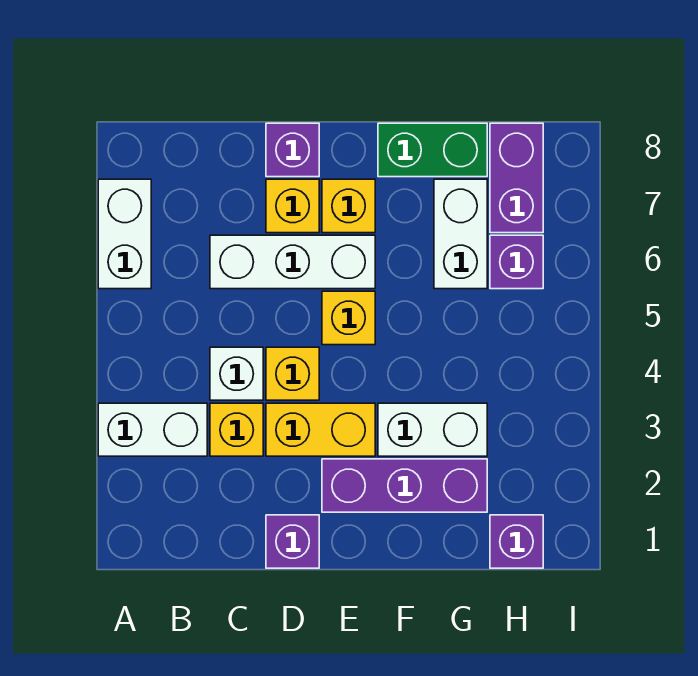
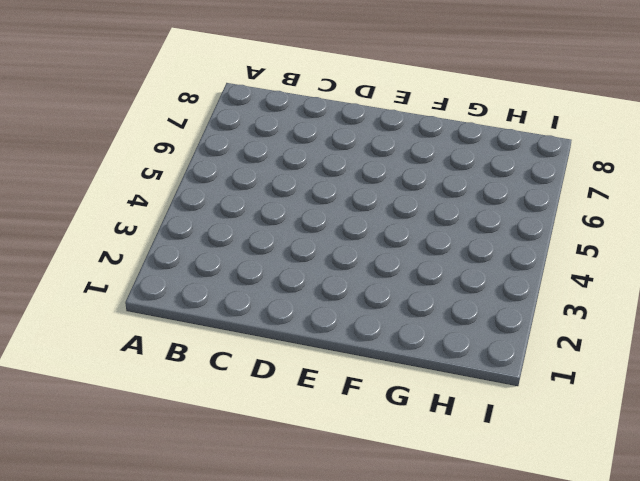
none -> white brick A3:B3 level 1
none -> white brick A6:A7 level 1
none -> yellow brick C3 level 1

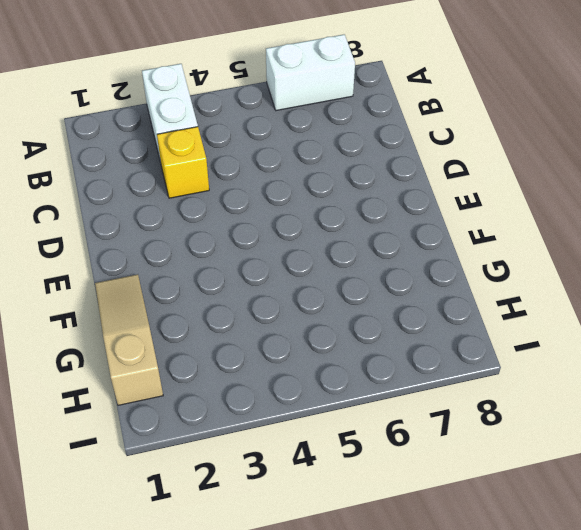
tan slope F1:H1 level 1 top H -> purple brick H1 level 1
none -> white brick C4 level 1
none -> white brick C6:E6 level 1
none -> purple brick D1 level 1

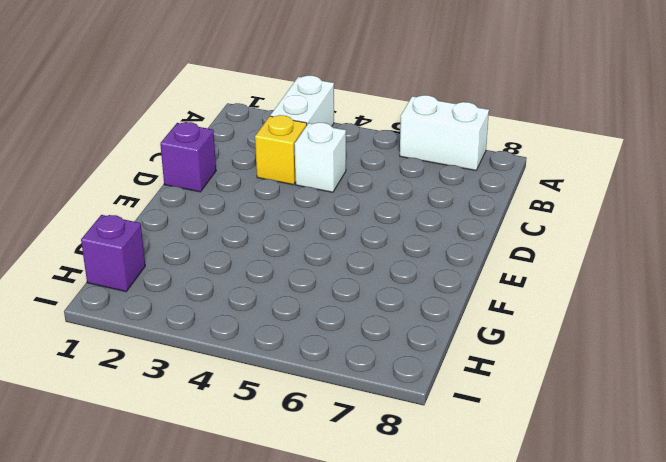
none -> white brick C6:E6 level 1
none -> yellow brick D3:E3 level 1
none -> yellow brick D4 level 1

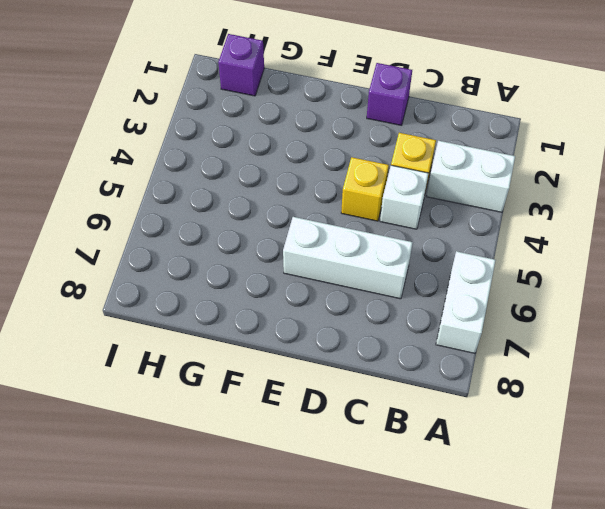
none -> yellow brick D3:E3 level 1
none -> yellow brick D7 level 1
none -> purple brick D8 level 1

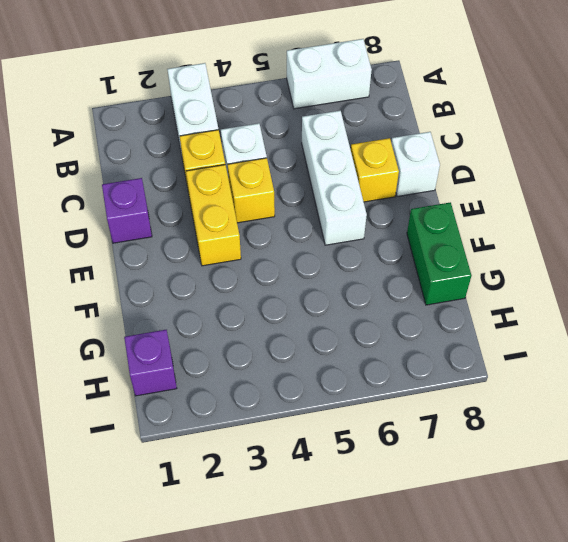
white brick D8 level 1 -> purple brick D8 level 1
none -> purple brick E2:G2 level 1
none -> yellow brick E5 level 1
none -> yellow brick E7 level 1

